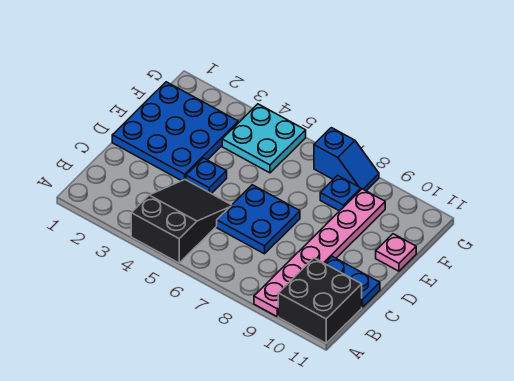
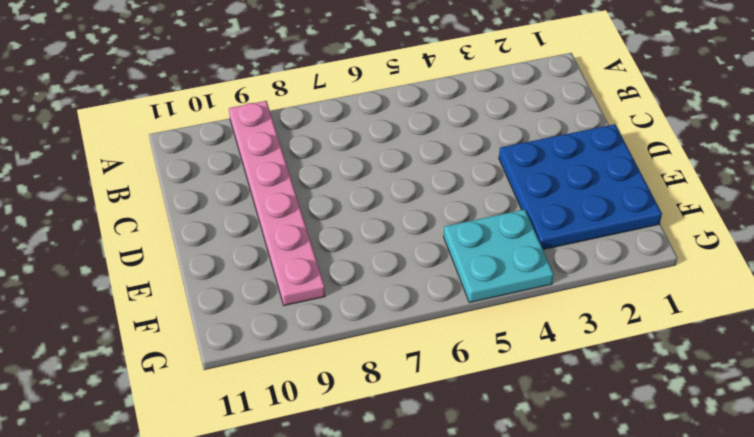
none -> black slope A4:C5 level 1 top A
none -> black brick A10:B11 level 1

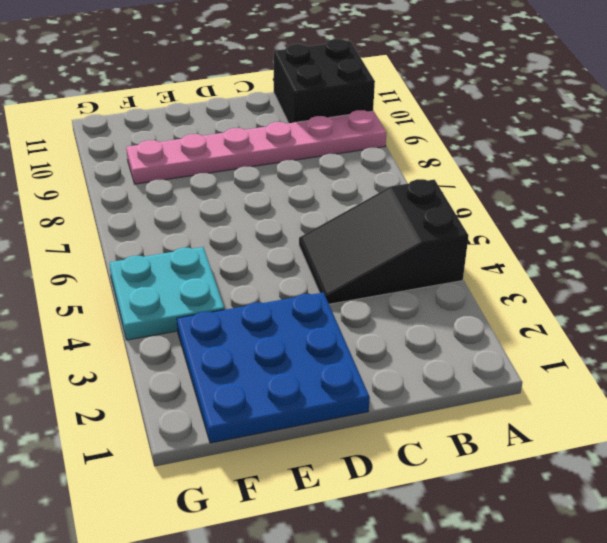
none -> blue plate C6:D7 level 1
none -> blue plate C10:C11 level 1

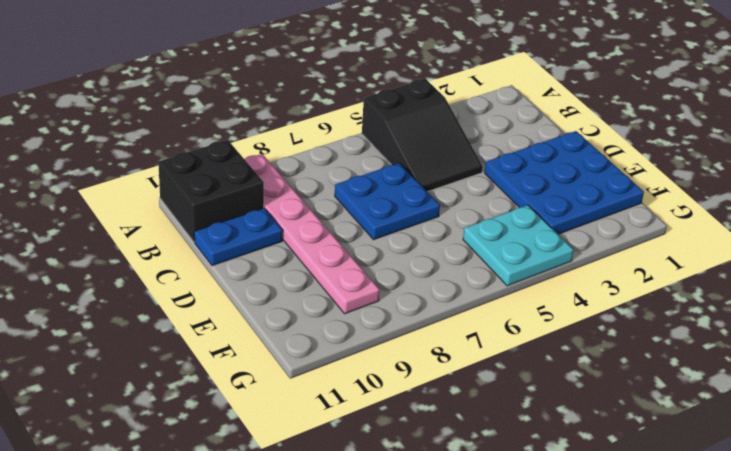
none -> blue plate D4 level 1
none -> pink plate E11 level 1

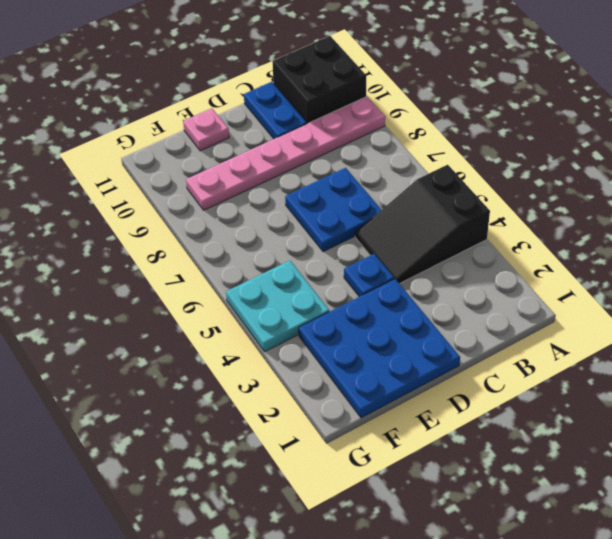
none -> blue plate F8 level 1
none -> blue slope G7:G8 level 1 top 7

